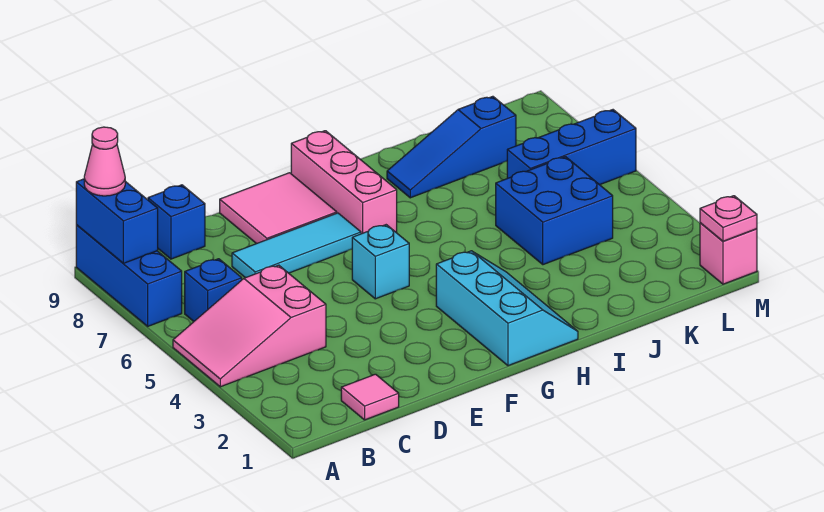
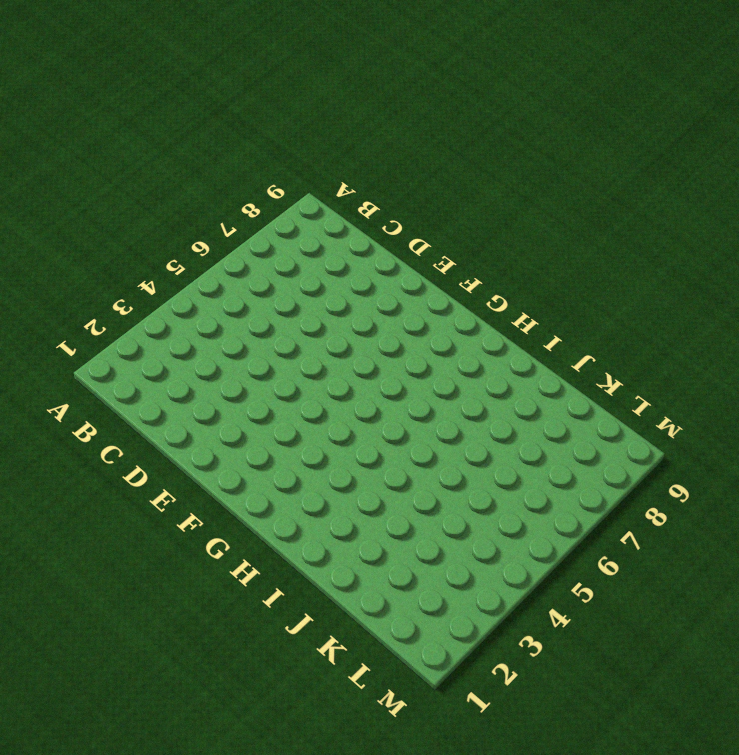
none -> pink slope A4:C5 level 1 top C
none -> blue brick A7:A9 level 1
none -> blue brick B6 level 1

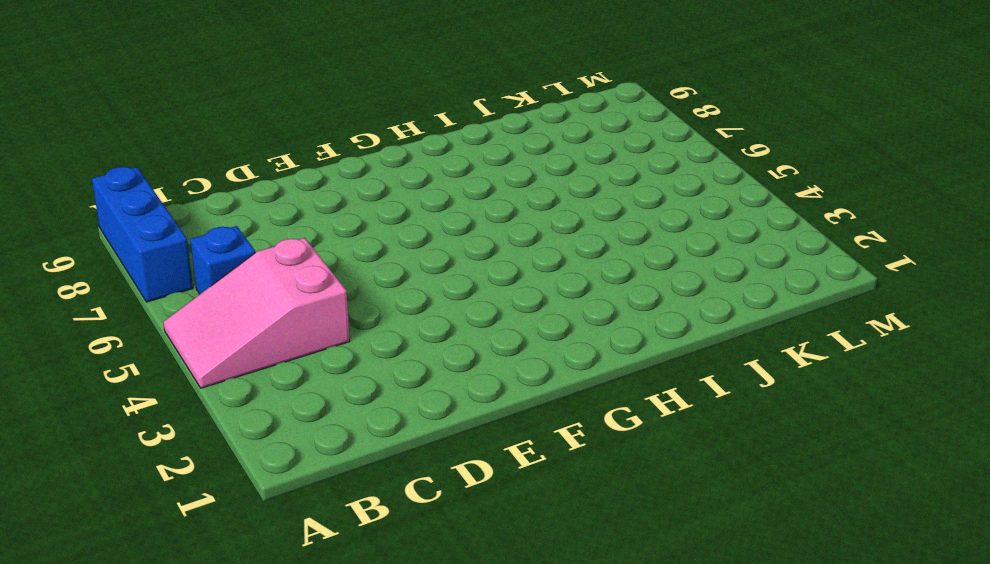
none -> pink tile C1 level 1
none -> blue brick C9 level 1
none -> cyan tile D7:F7 level 1

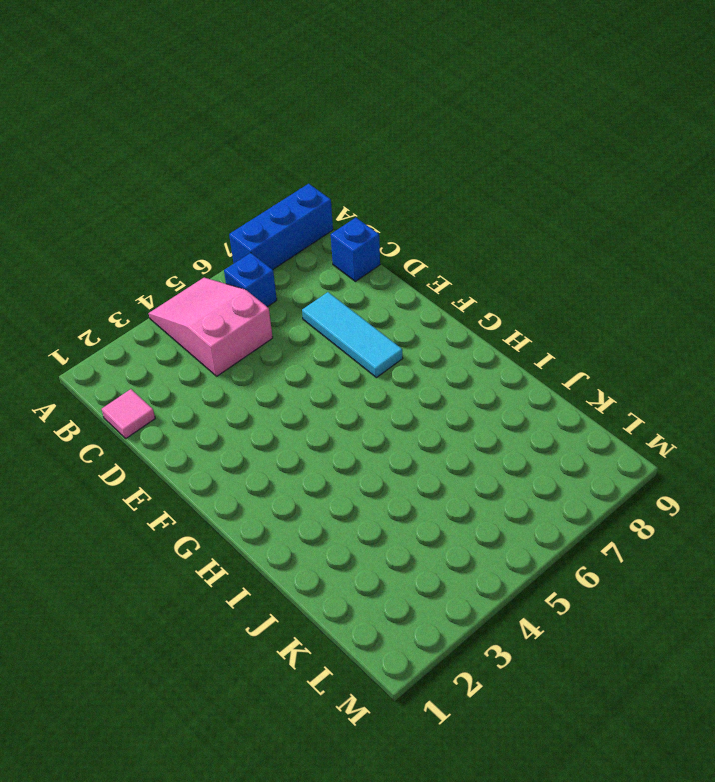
none -> pink tile E8:F9 level 1
none -> cyan brick F5 level 1
none -> cyan slope G1:H3 level 1 top G

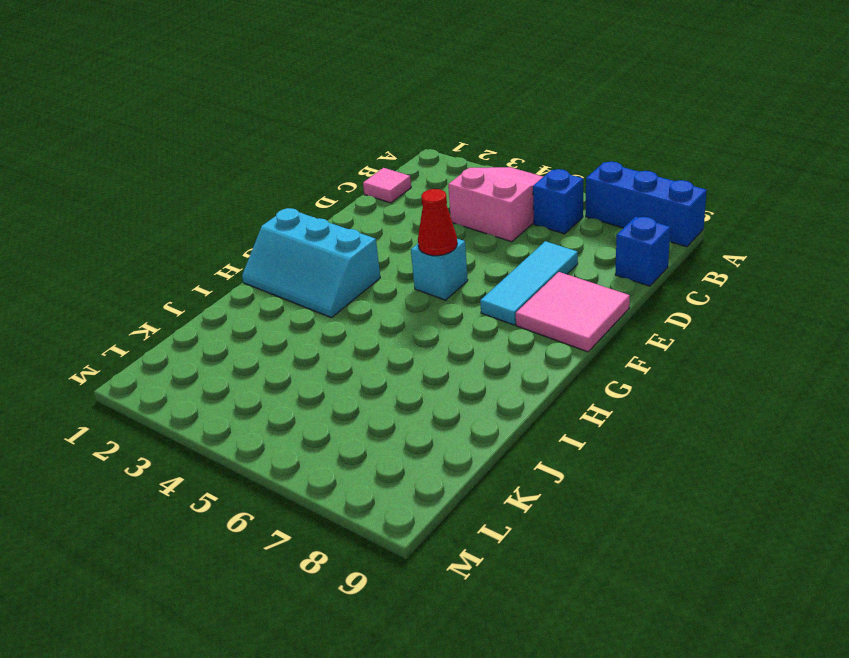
red cone F5 level 2 -> none
none -> pink brick G7:G9 level 1
none -> blue slope I8:K8 level 1 top K
none -> blue brick J4:K5 level 1

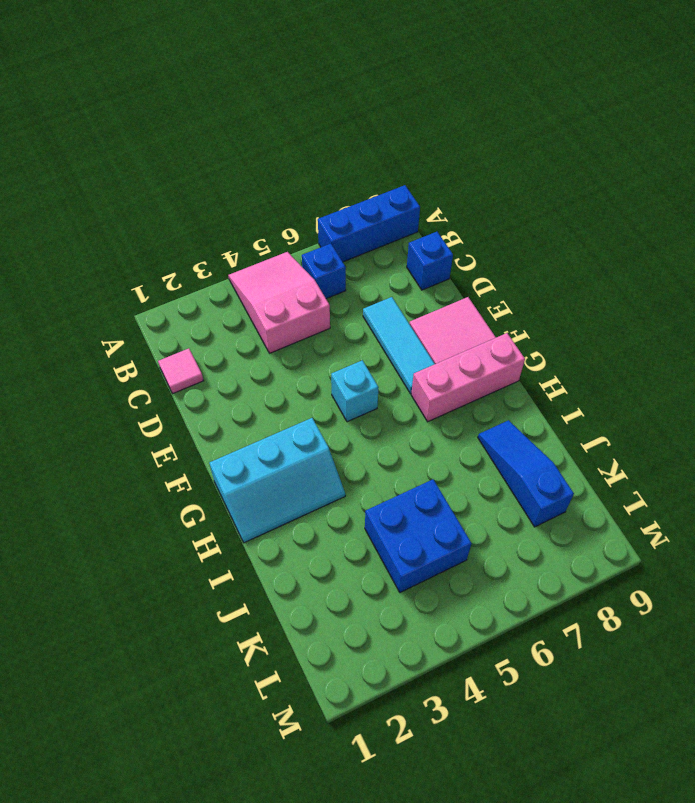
none -> blue brick K6:M6 level 1
none -> pink brick M1 level 1
none -> blue brick A8:A9 level 2

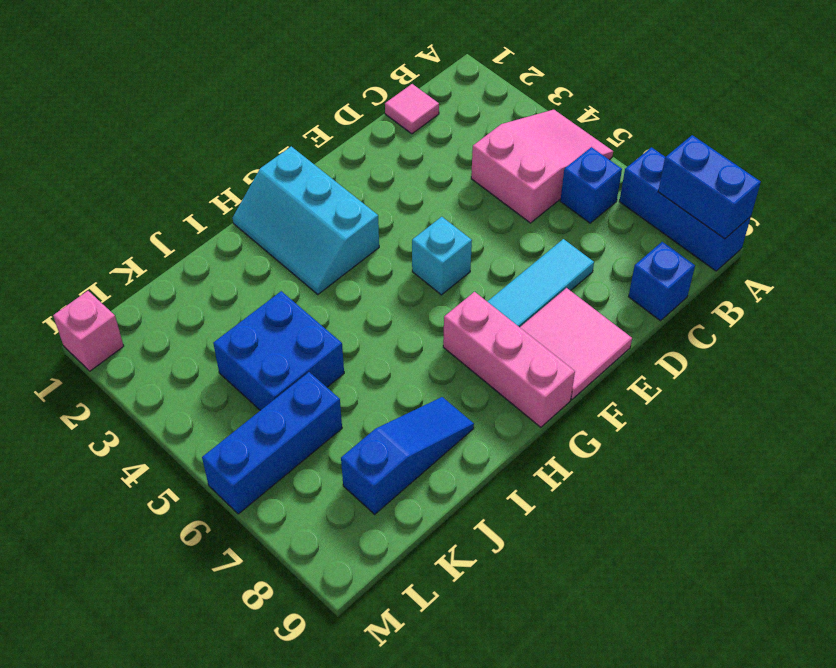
none -> pink plate M1 level 2
none -> pink cone A9 level 3

